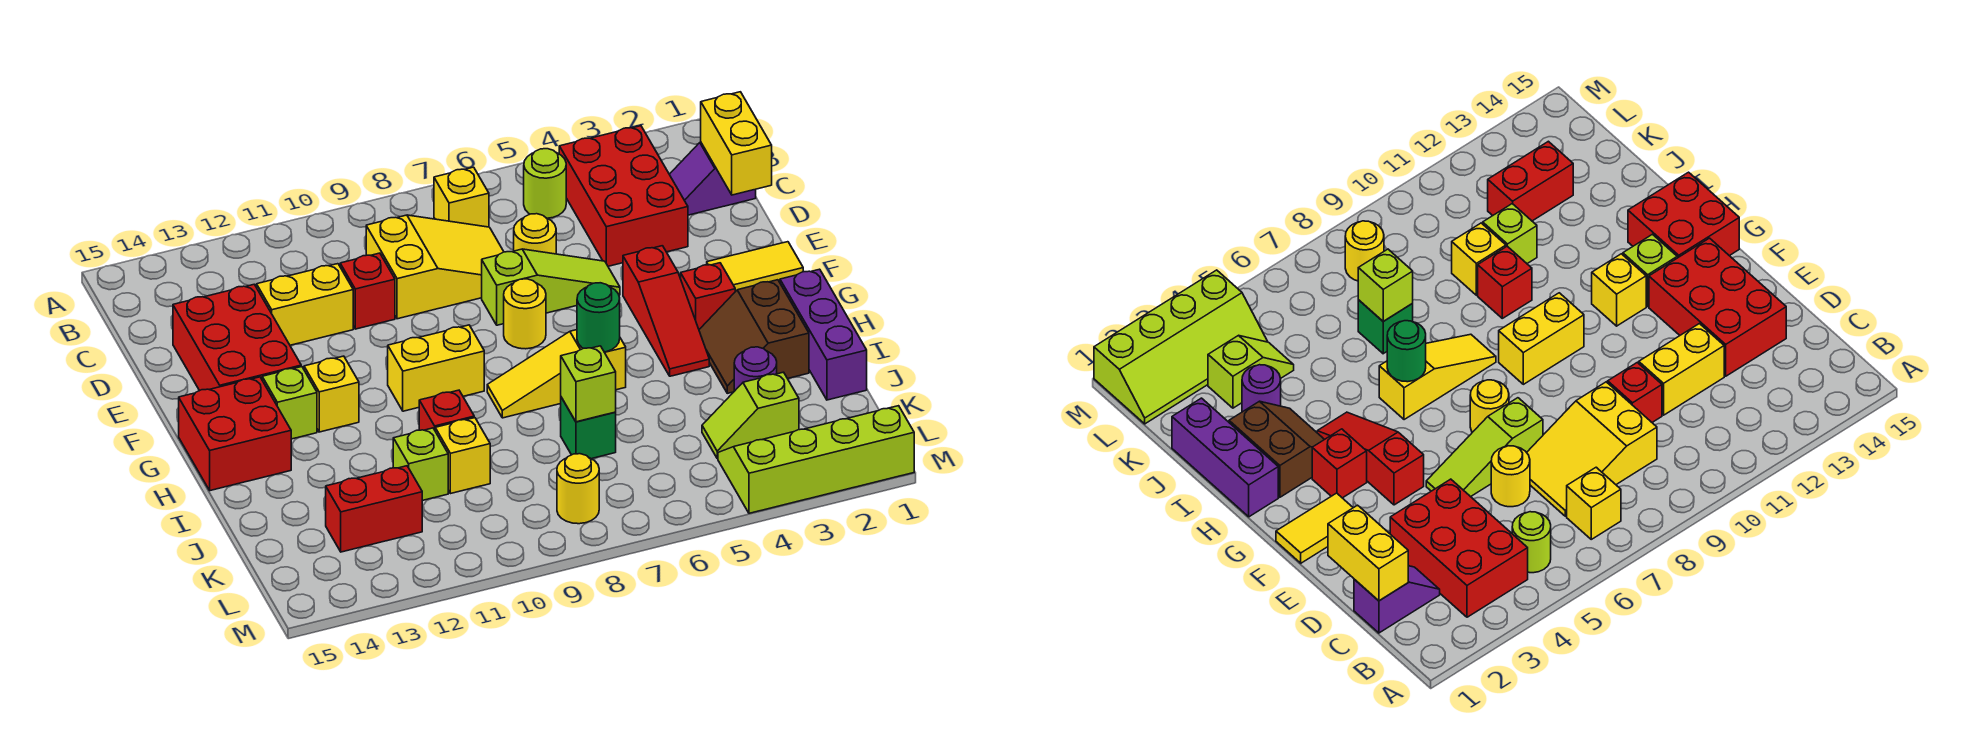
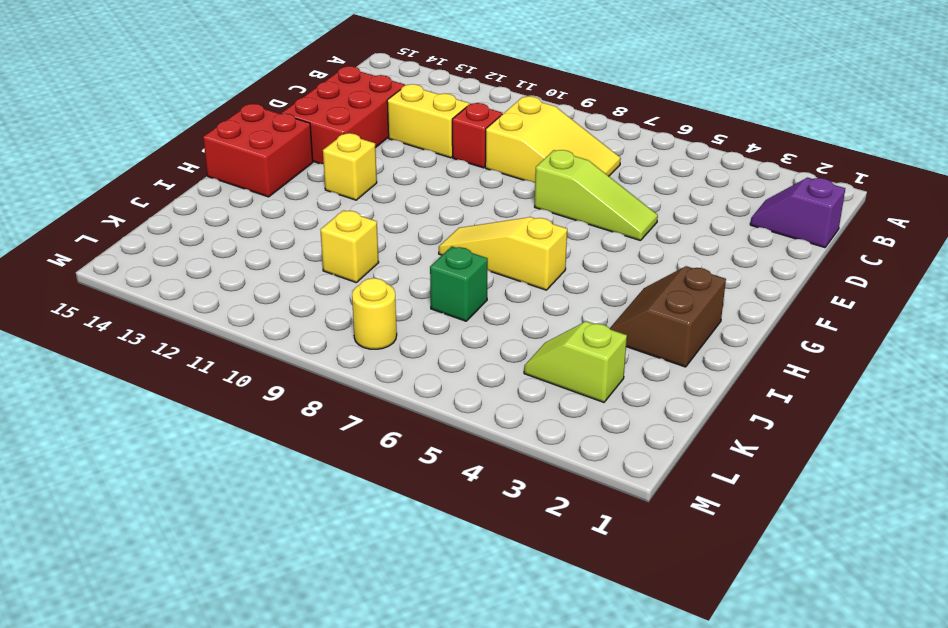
none -> red brick B3:D4 level 1
none -> lime round brick B5 level 1
none -> yellow brick B7 level 1
none -> yellow round brick D6 level 1

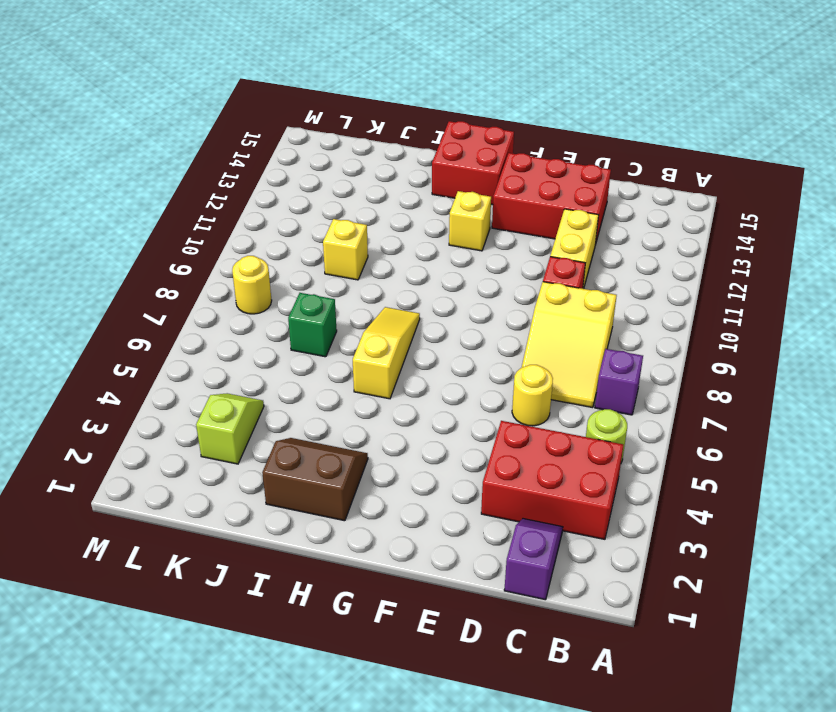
purple brick B7 level 1 -> yellow brick B7 level 1
none -> lime slope E5:E7 level 1 top 7
none -> yellow tile F1:F2 level 1
none -> red slope F4:H4 level 1 top F
none -> yellow round brick F7 level 1

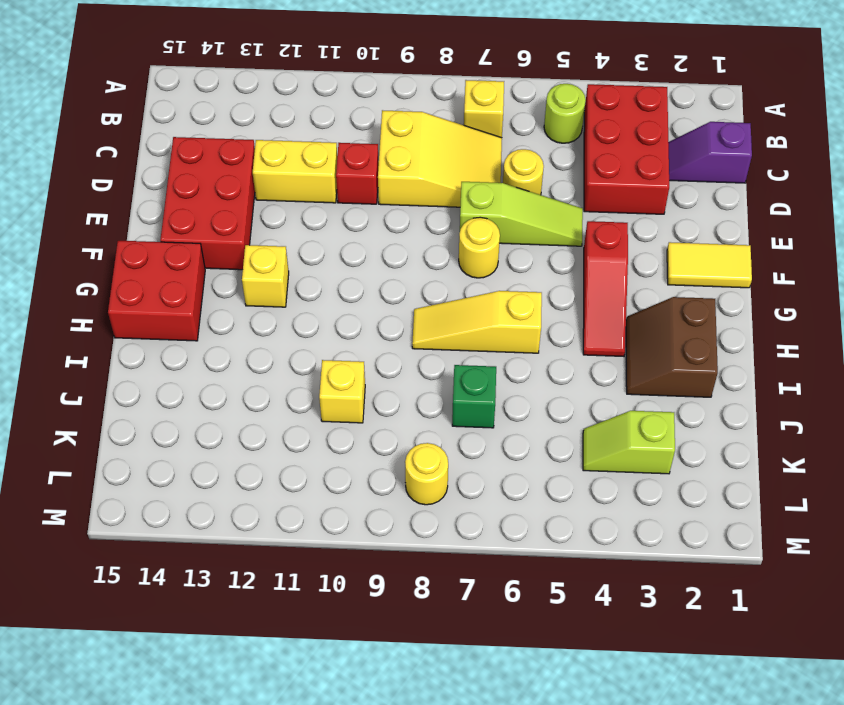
none -> red brick G3 level 1
none -> yellow brick G9:G10 level 1
none -> lime brick G13 level 1
none -> purple brick H1:J1 level 1

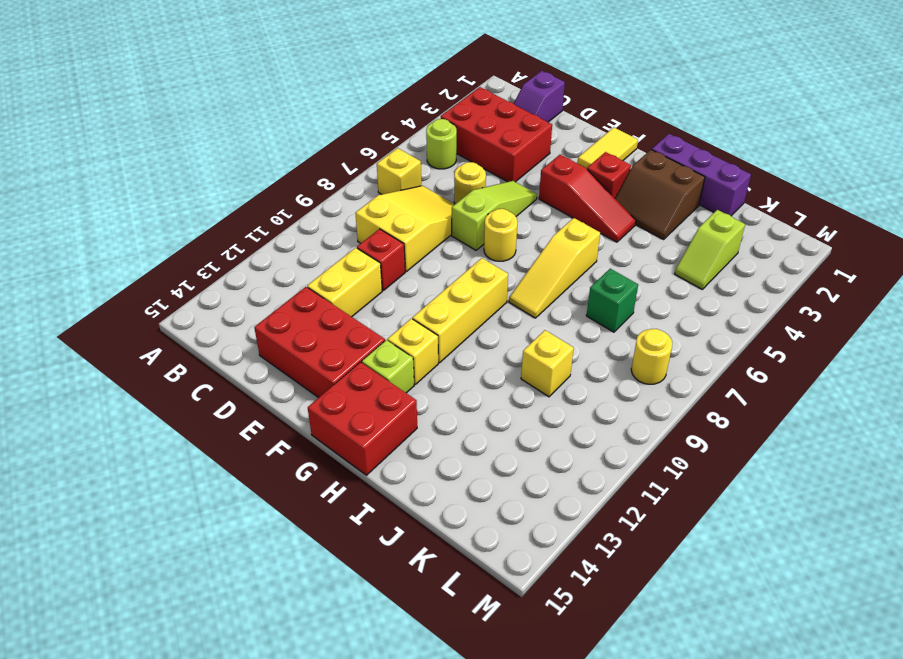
yellow brick G9:G11 level 1 -> yellow brick G9:G10 level 1
none -> red brick I10 level 1
none -> purple round brick J3 level 1
none -> lime brick J11 level 1
none -> red brick K12:K13 level 1

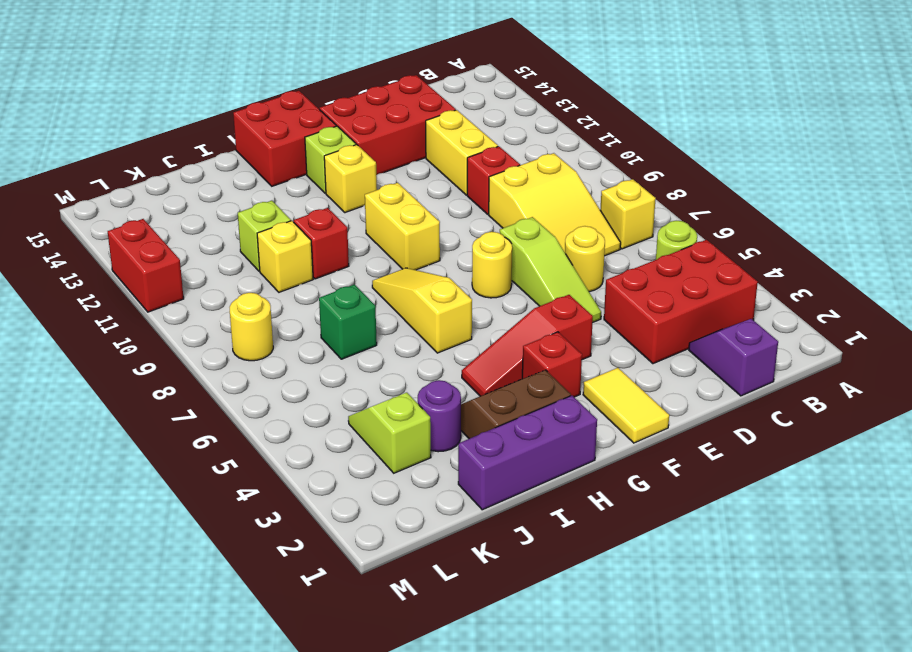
red brick M11:M12 level 1 -> red brick K12:K13 level 1
none -> lime slope L1:M4 level 1 top M
none -> yellow brick C1:D1 level 2
none -> green round brick H6 level 2
none -> lime brick J7 level 2

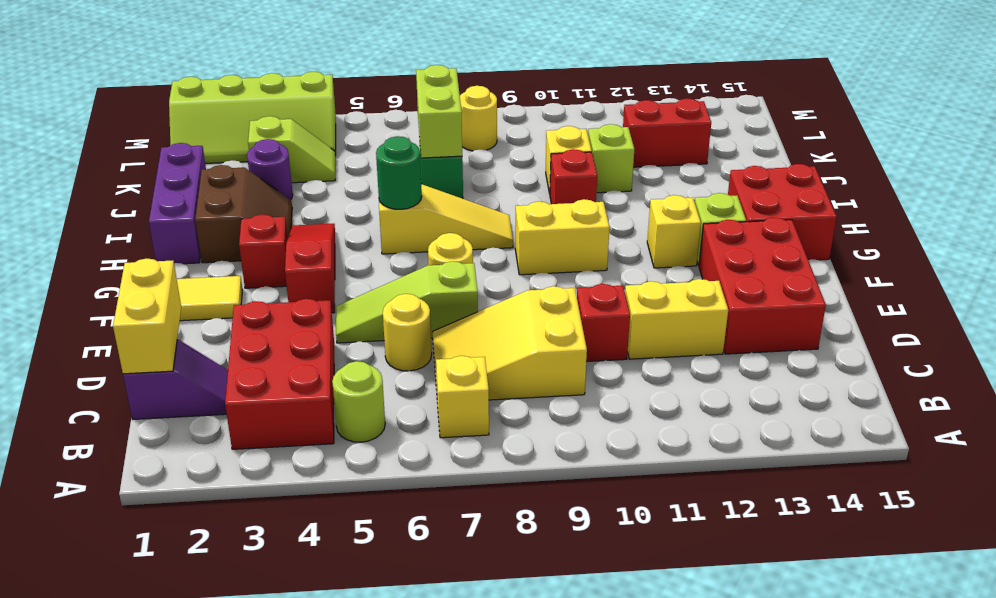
lime brick J7:K7 level 2 -> lime brick J7 level 2

